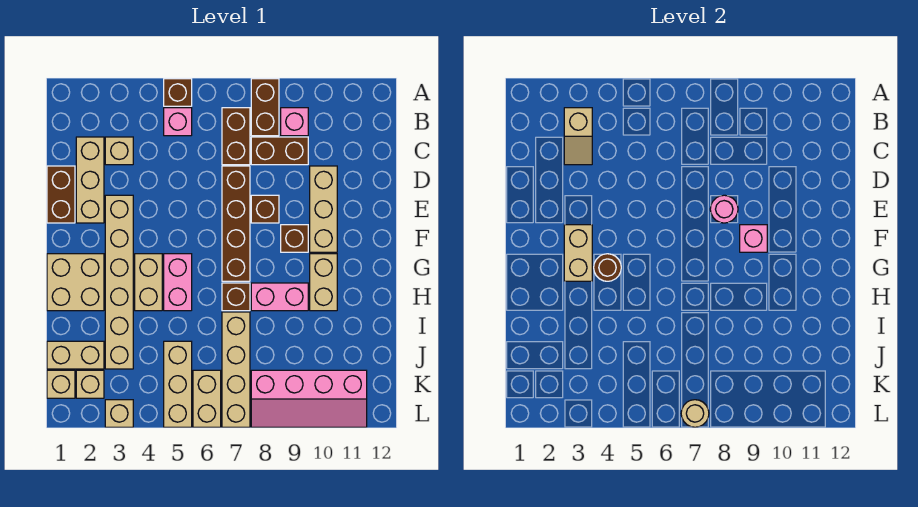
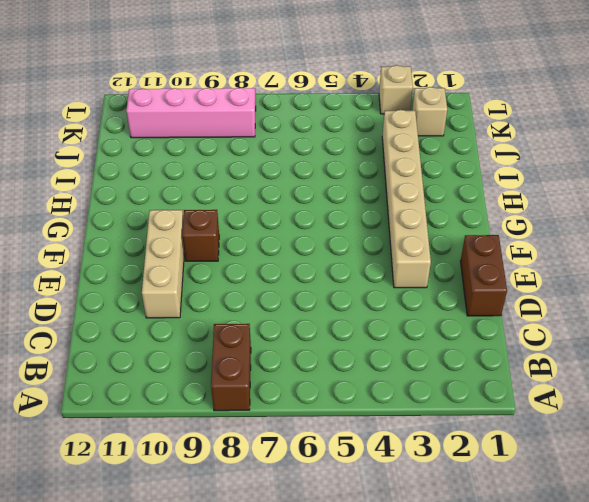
none -> brown brick A5 level 1
none -> pink brick B5 level 1
none -> brown brick B7:C7 level 1
none -> pink brick B9 level 1

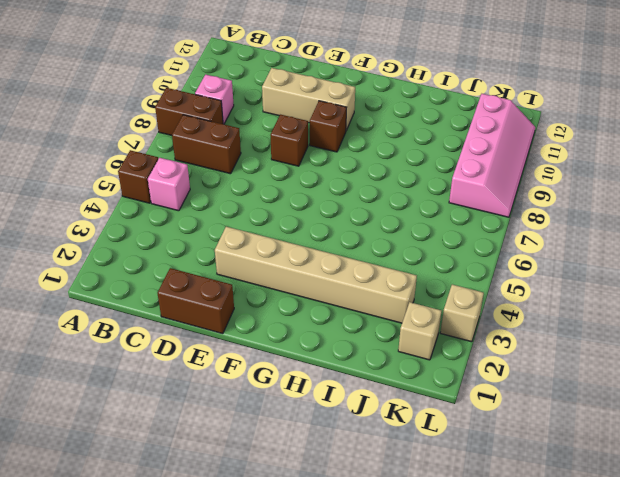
none -> tan brick C2:E2 level 1
none -> tan brick C3 level 1
none -> brown brick C8:C9 level 1
none -> brown brick D7:G7 level 1

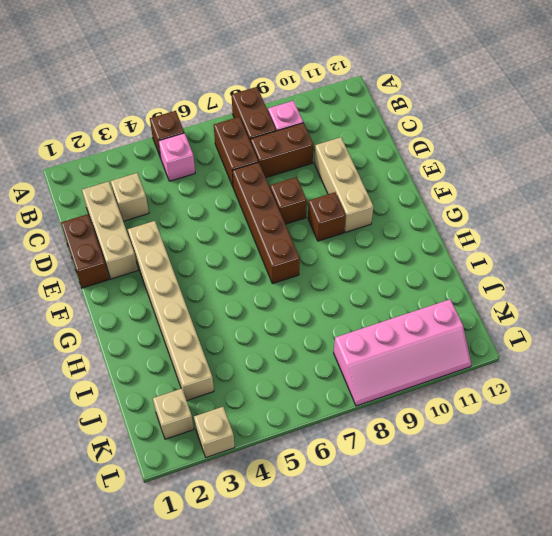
none -> tan brick G1:H2 level 1
none -> tan brick G4:H4 level 1
none -> pink brick G5:H5 level 1
none -> tan brick G10:H10 level 1

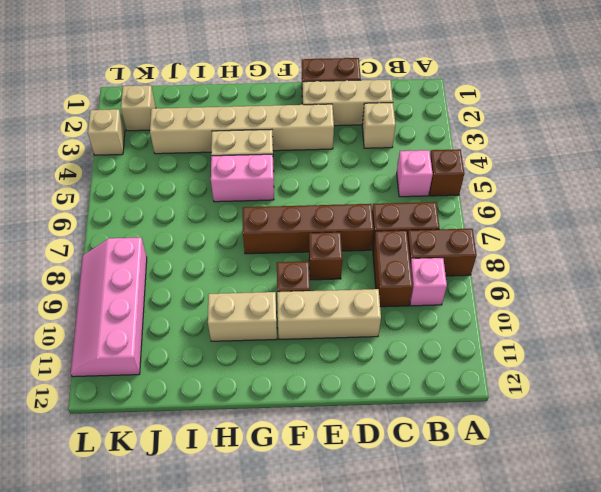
none -> tan brick G1:H2 level 1
none -> brown brick H7 level 1
none -> pink brick H8:H9 level 1
none -> tan brick I7:L7 level 1

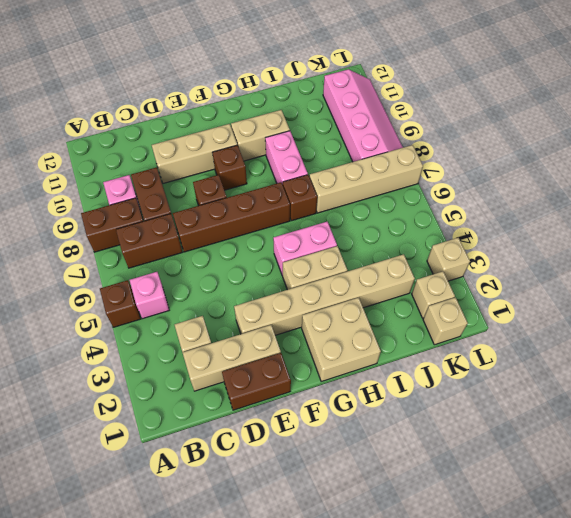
none -> tan brick J1:J2 level 1
none -> tan brick J5:L5 level 1
none -> tan brick K6:L6 level 1
none -> tan slope B3:C3 level 2 top B

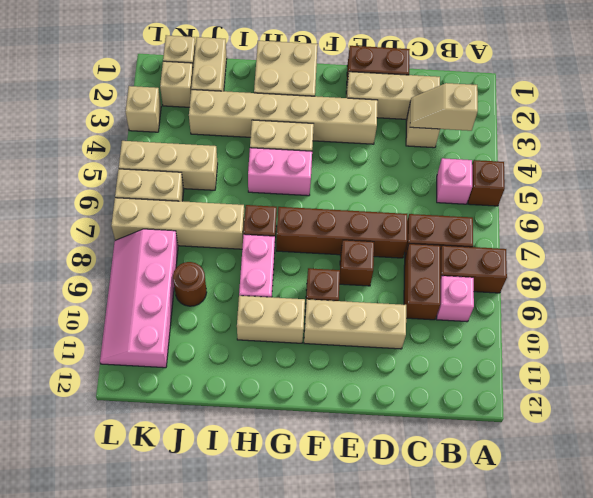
brown round brick J9 level 1 -> brown round brick G4 level 2
none -> pink round brick E8 level 2
none -> tan brick F3:G3 level 2
none -> pink brick F9 level 2
none -> tan round brick L7 level 2

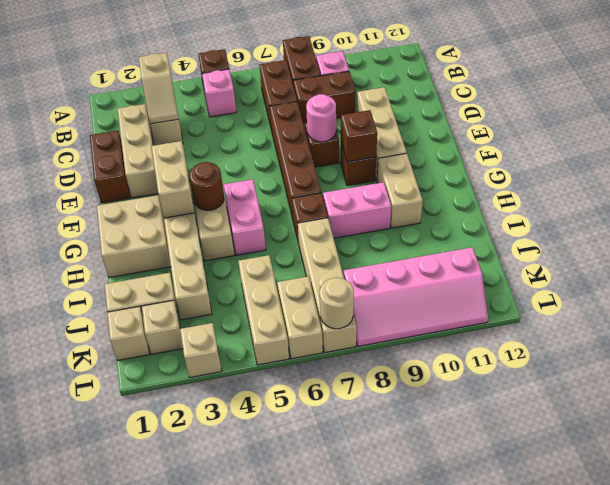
brown brick F9 level 2 -> pink brick F9 level 2

